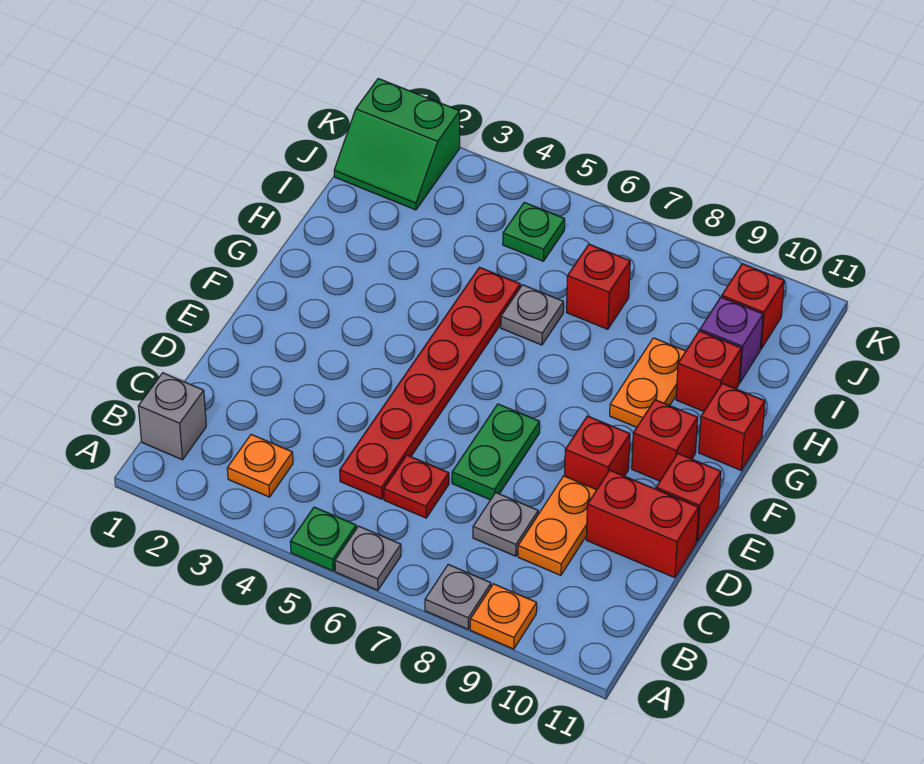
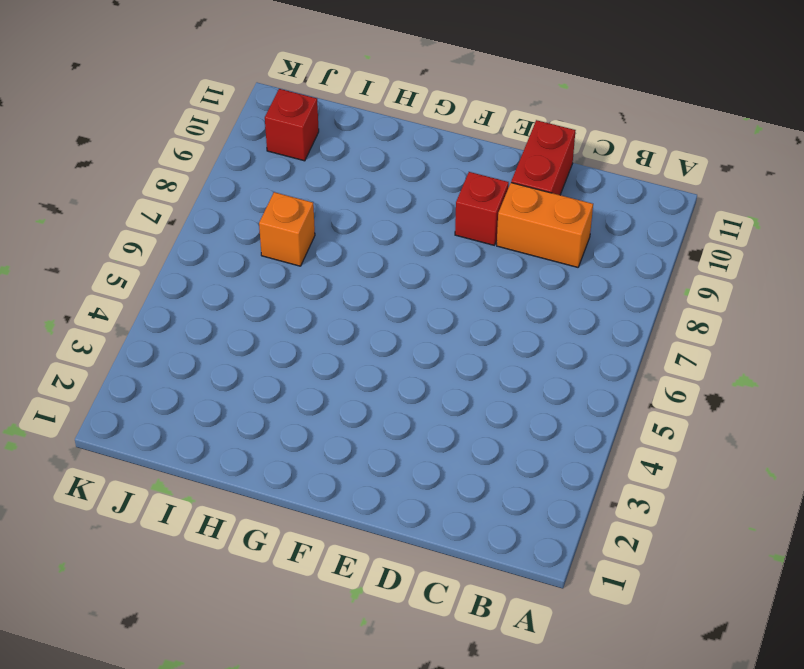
orange brick C9:D9 level 1 -> orange plate C9:D9 level 1
orange brick I7 level 1 -> red brick I7 level 1
none -> green plate A5 level 1
none -> grey plate A6 level 1
none -> grey plate A8 level 1

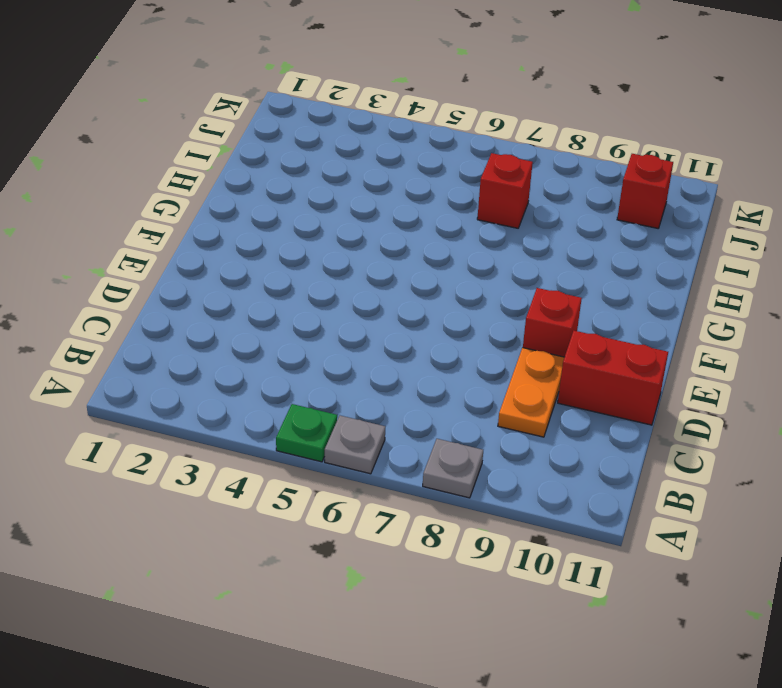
none -> orange plate A9 level 1
none -> grey brick B1 level 1
none -> orange plate B3 level 1

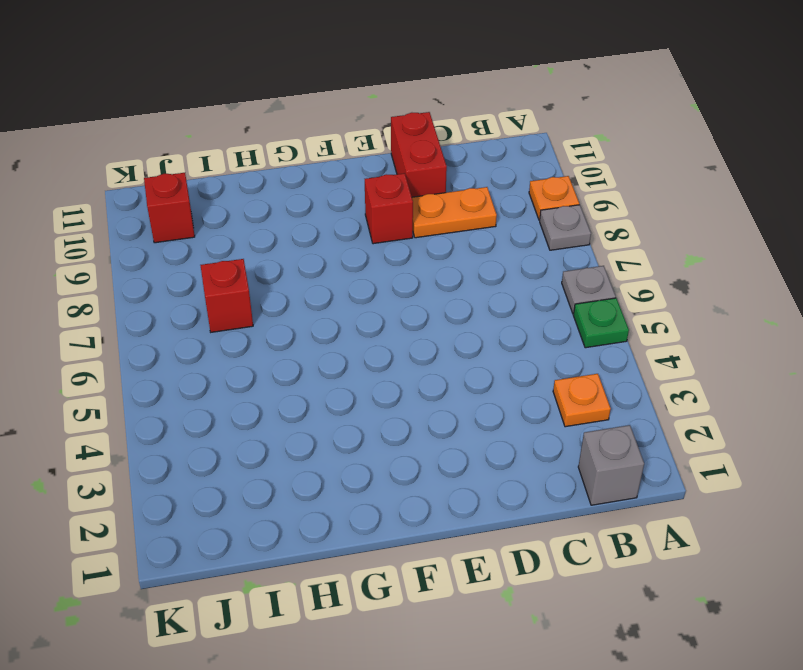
none -> red plate C5:H5 level 1
none -> red plate C6 level 1
none -> grey plate C8 level 1

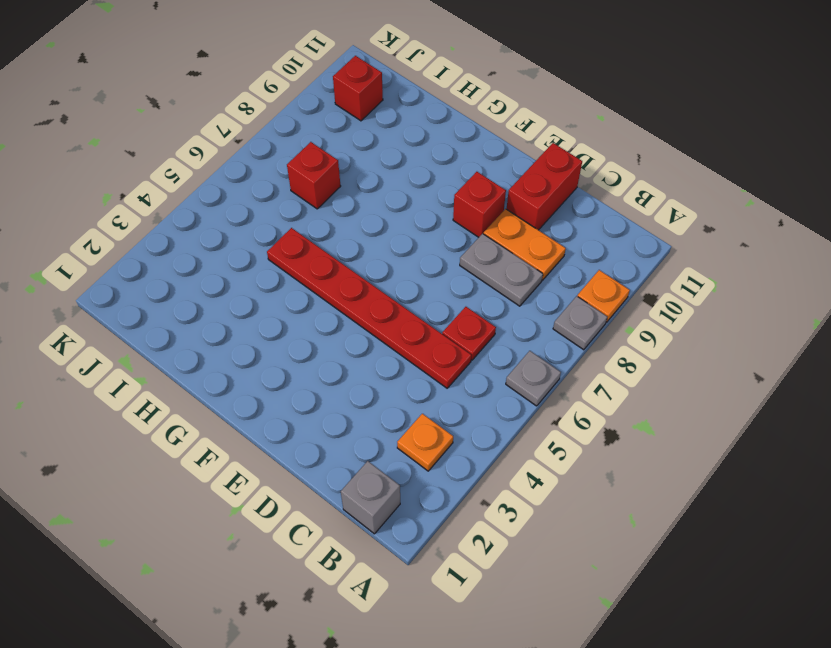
grey plate C8:D8 level 1 -> grey plate C8 level 1
none -> green plate A5 level 1
none -> green plate D7:E7 level 1
none -> red brick E11 level 1

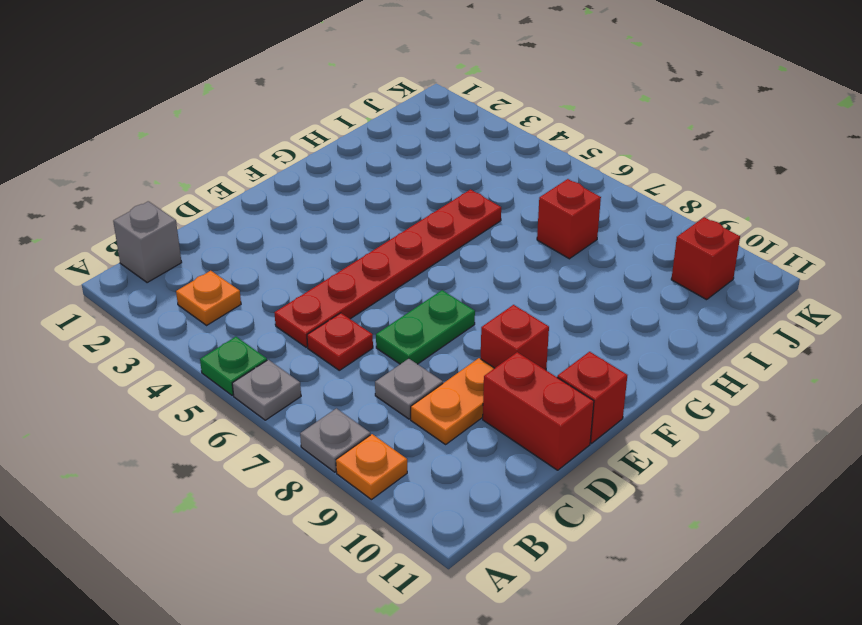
none -> red brick F10 level 1
none -> orange plate G9:H9 level 1
none -> red brick G11 level 1

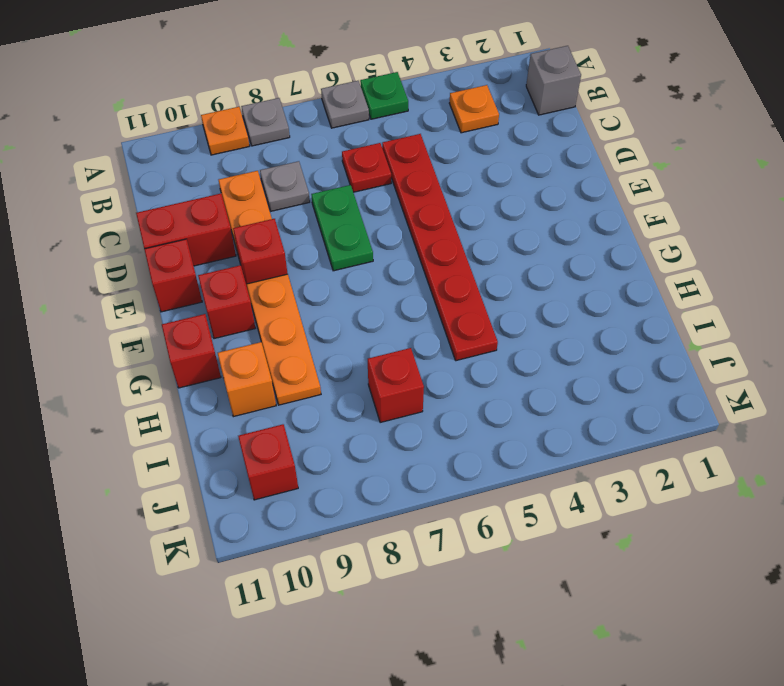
orange plate F9:H9 level 1 -> orange plate G9:H9 level 1
orange brick H10 level 1 -> red brick H10 level 1
none -> grey plate H6 level 1
none -> purple brick I10 level 1
none -> green slope J1:K2 level 1 top K

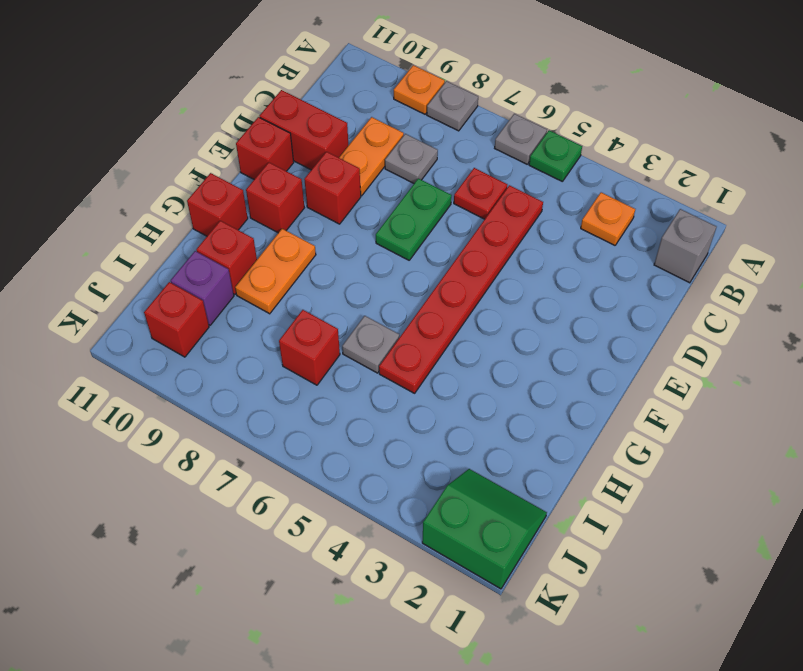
none -> green plate J5 level 1

